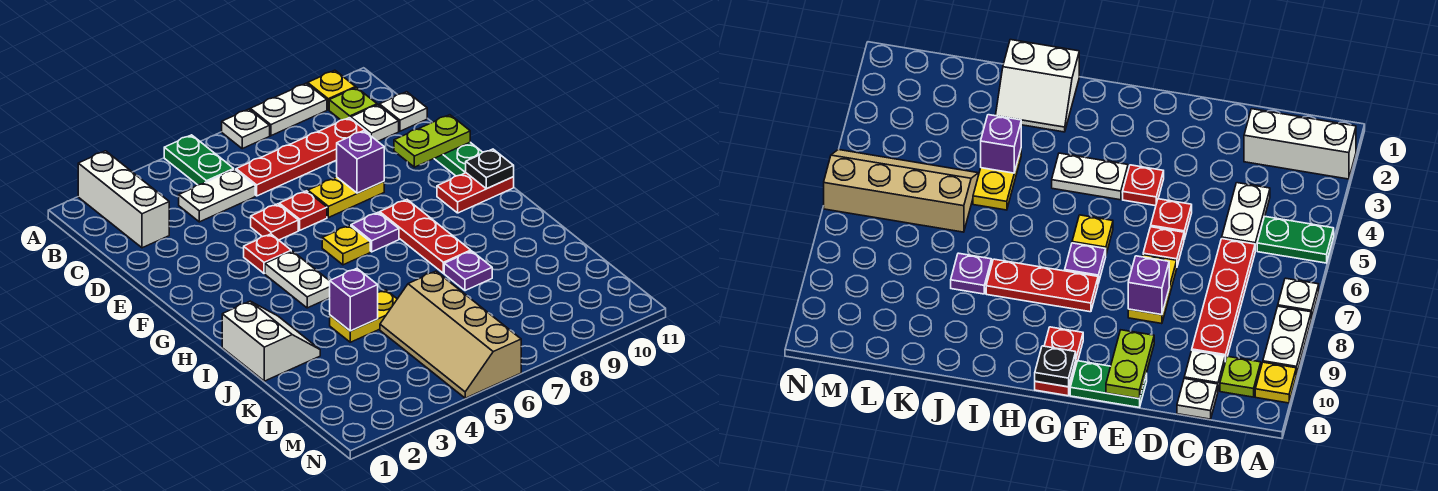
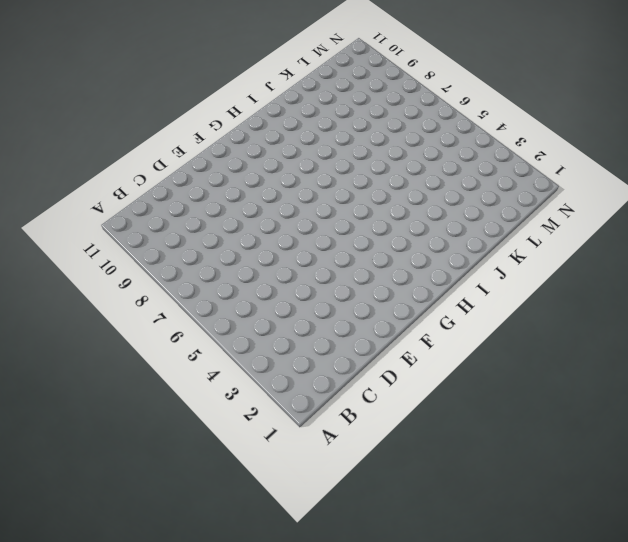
none -> white brick A2:C2 level 1
none -> green plate A5:B5 level 1
none -> white plate A7 level 1

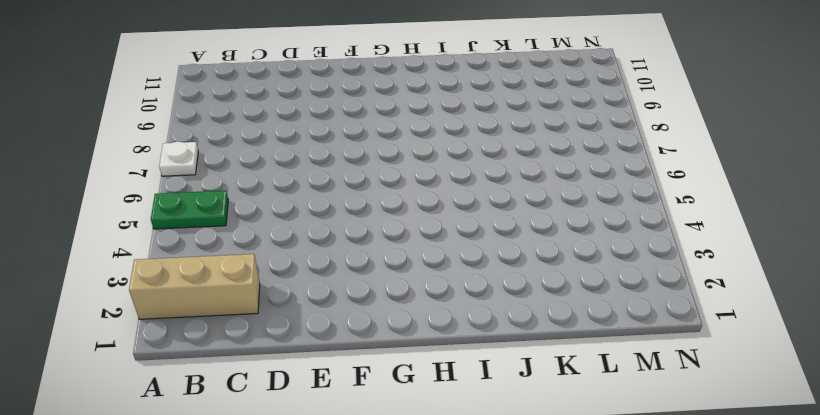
tan brick A2:C2 level 1 -> white brick A2:C2 level 1
none -> white plate A8:A9 level 1
none -> yellow plate A10 level 1
none -> lime plate B10 level 1

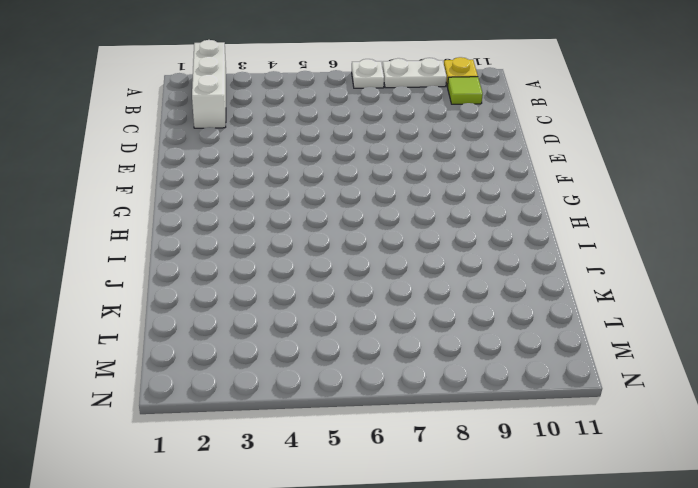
lime tile B10 level 1 -> lime plate B10 level 1
none -> green plate A5:B5 level 1
none -> white plate C4:C5 level 1
none -> red plate C6:C9 level 1

